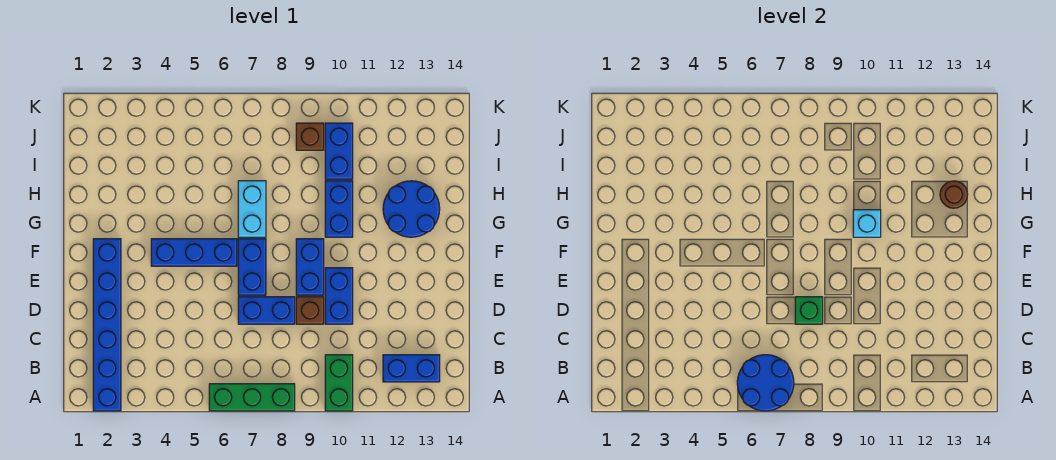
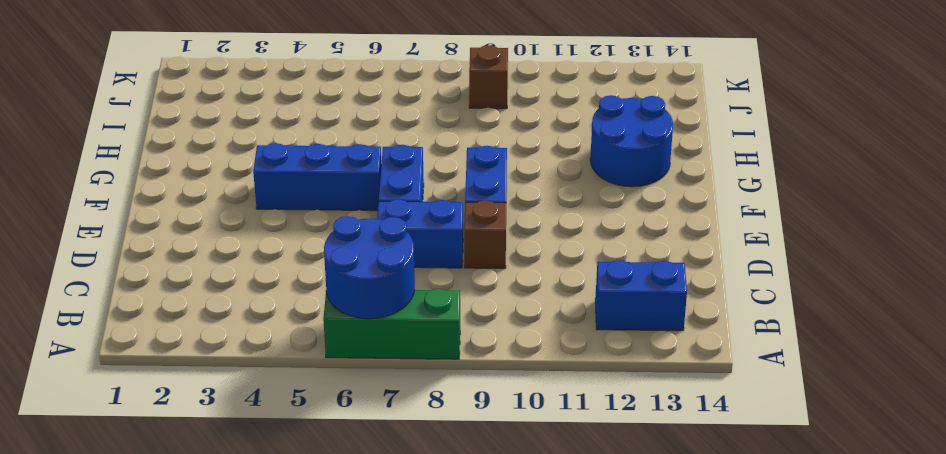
none -> blue brick A2:F2 level 1
none -> green brick A10:B10 level 1
none -> blue brick D10:E10 level 1

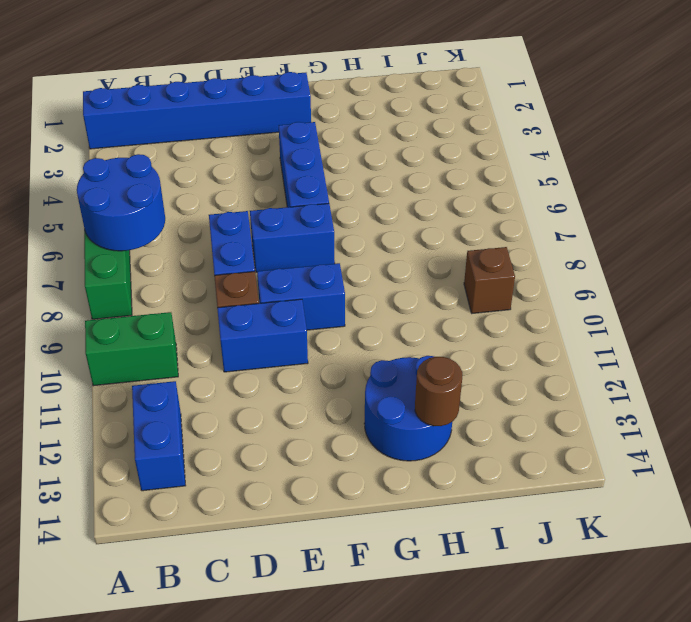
none -> cyan brick G7:H7 level 1
none -> blue brick G10:H10 level 1
none -> blue brick I10:J10 level 1

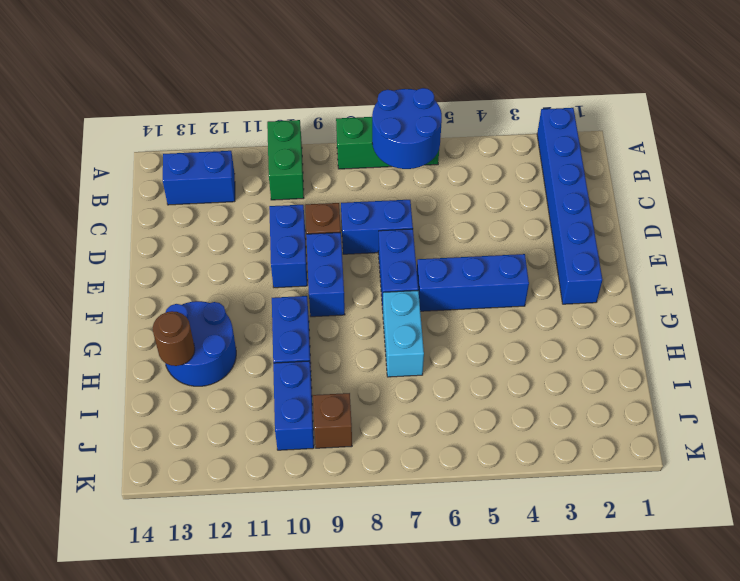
none -> green brick D8 level 2
none -> cyan brick G10 level 2

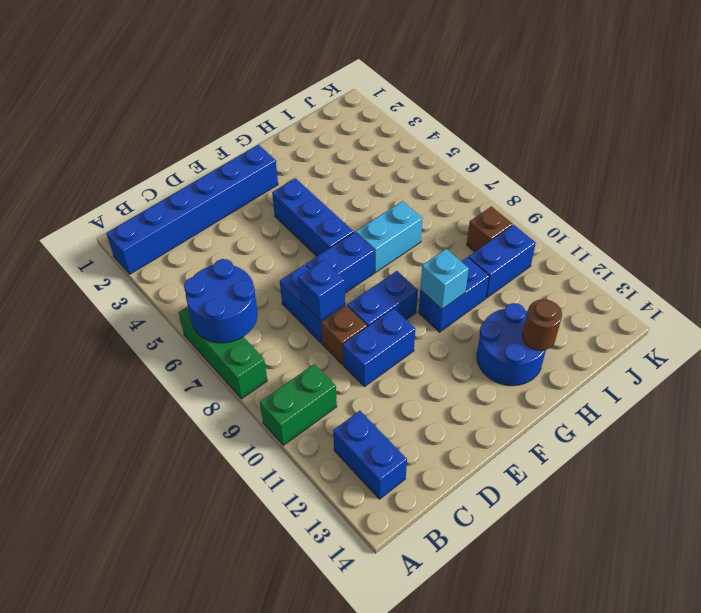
blue brick D8 level 2 -> green brick D8 level 2

